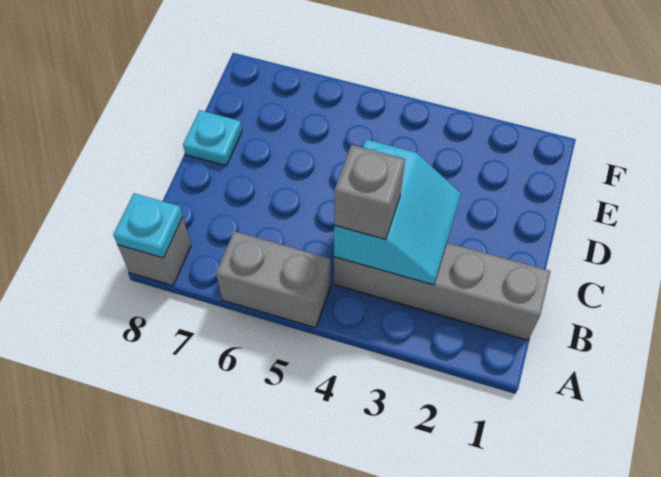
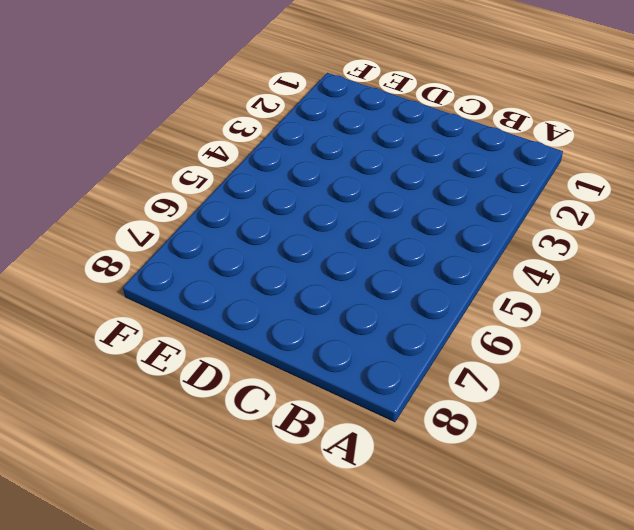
none -> grey brick A5:A6 level 1
none -> grey brick A8 level 1

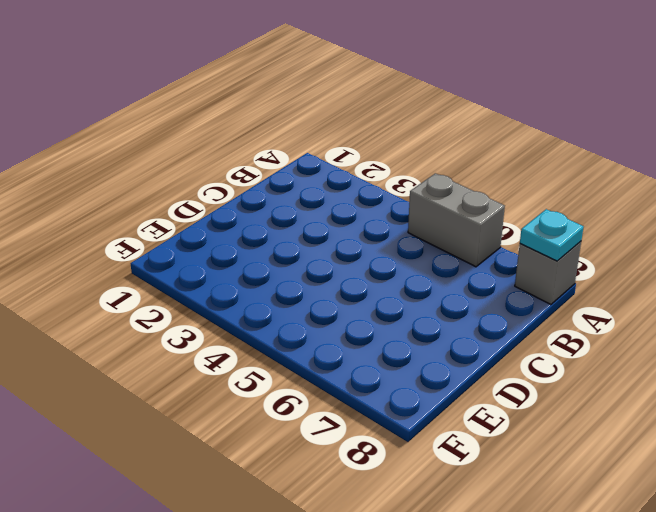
none -> grey brick B1:B4 level 1
none -> cyan plate D8 level 1

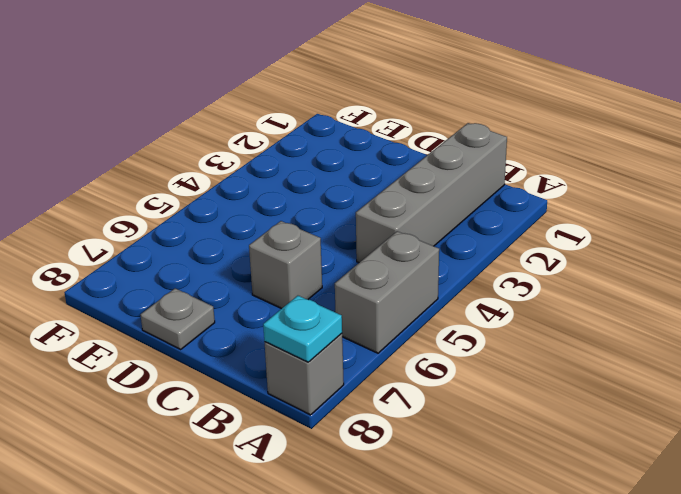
grey brick C6 level 1 -> grey brick B4 level 3
grey plate D8 level 1 -> cyan plate D8 level 1
none -> cyan slope B3:C4 level 2 top 4

